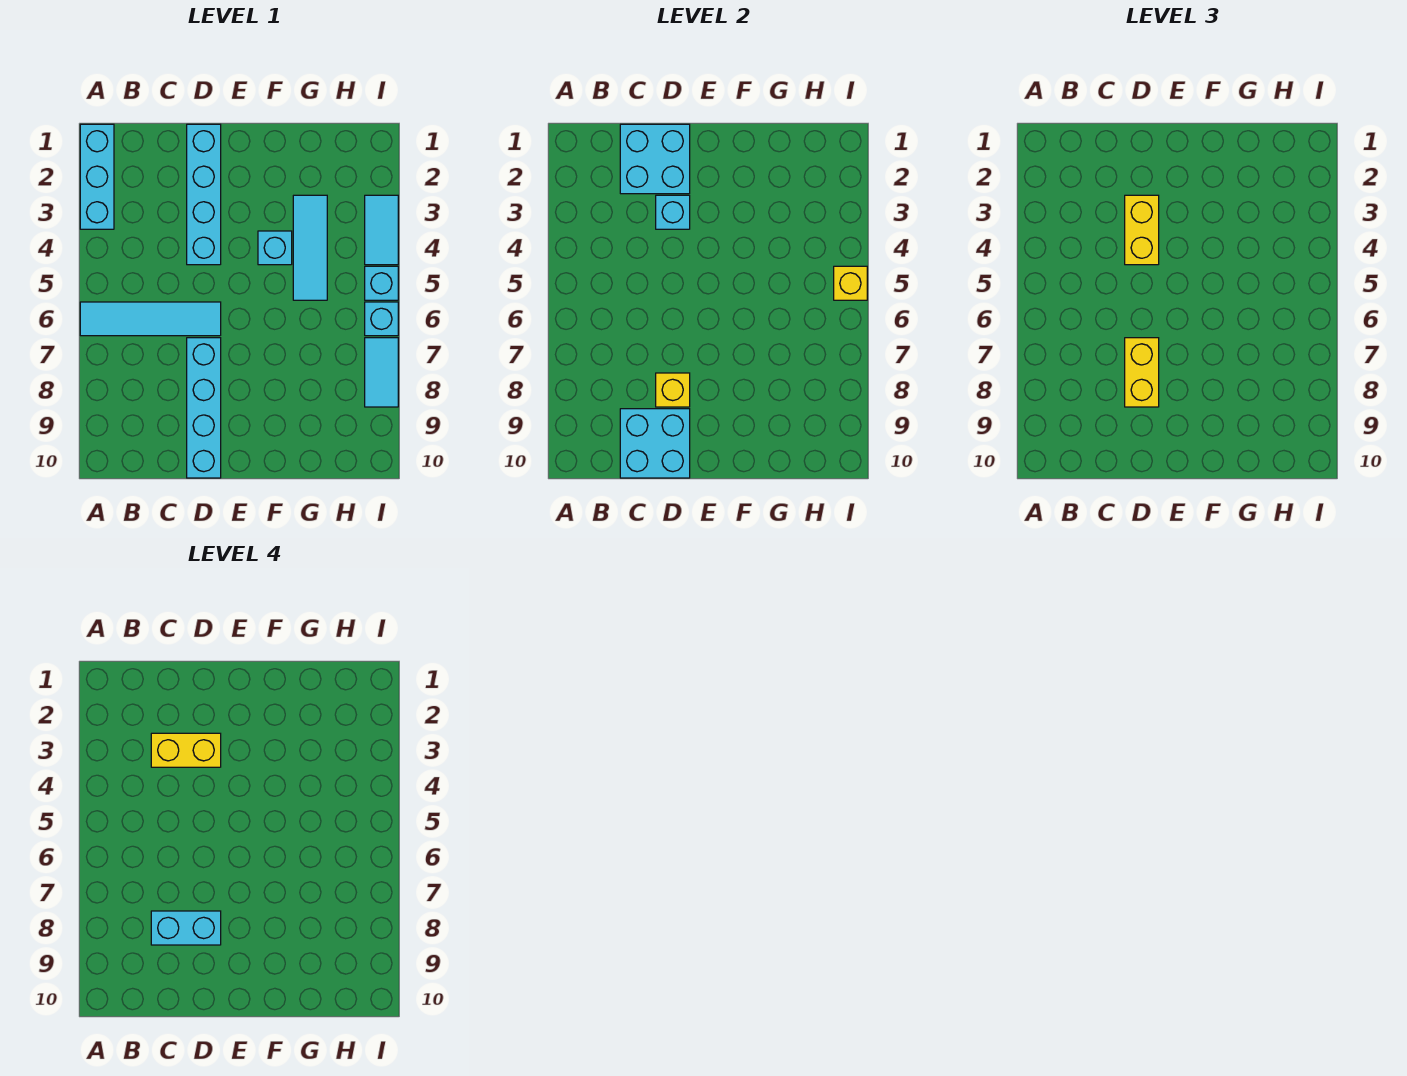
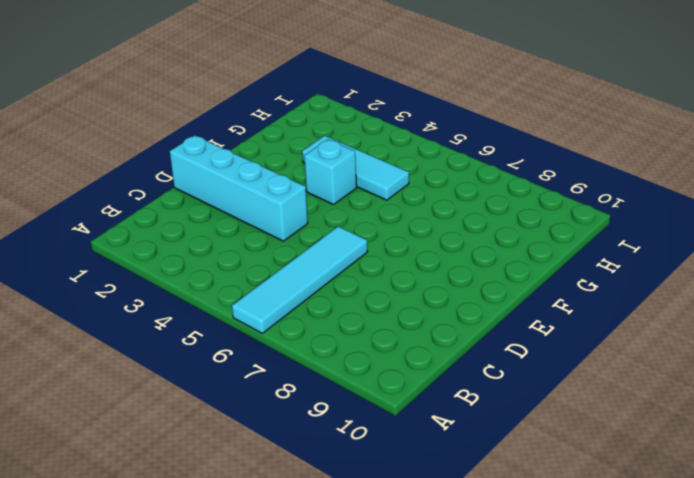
none -> cyan brick A1:A3 level 1
none -> cyan brick D7:D10 level 1
none -> cyan tile I3:I4 level 1

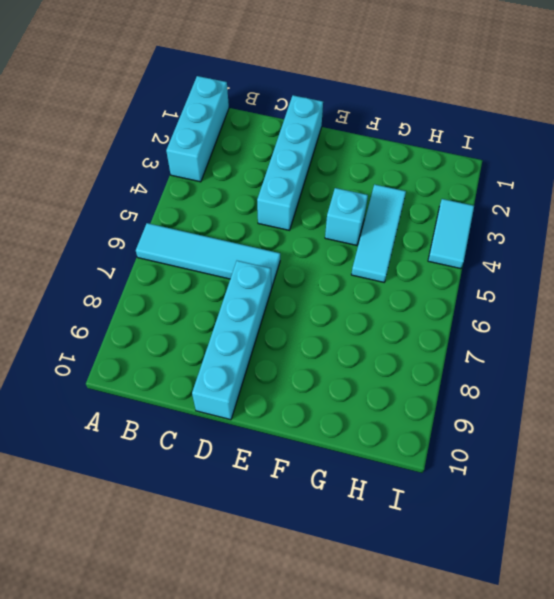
none -> cyan brick I5 level 1
none -> cyan brick I6 level 1
none -> cyan tile I7:I8 level 1

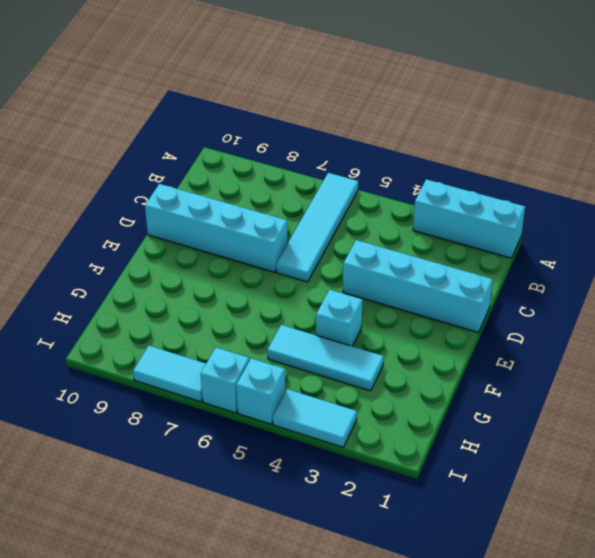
none -> cyan brick C1:D2 level 2
none -> cyan brick C9:D10 level 2
none -> cyan brick D3 level 2

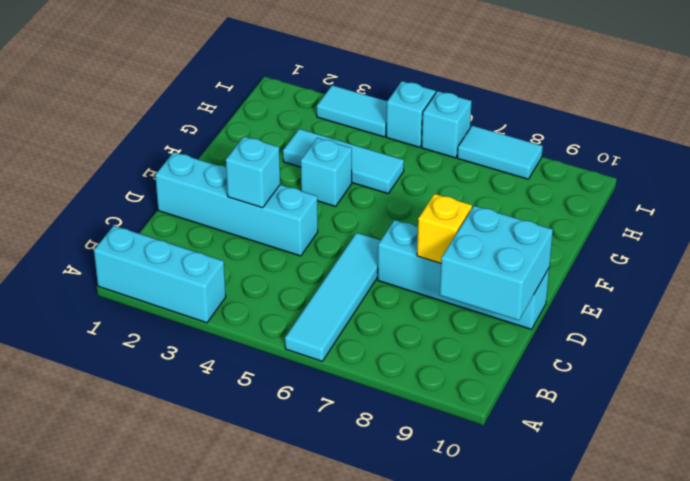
none -> cyan brick C1:D2 level 2
none -> yellow brick I5 level 2
none -> yellow brick D3:D4 level 3

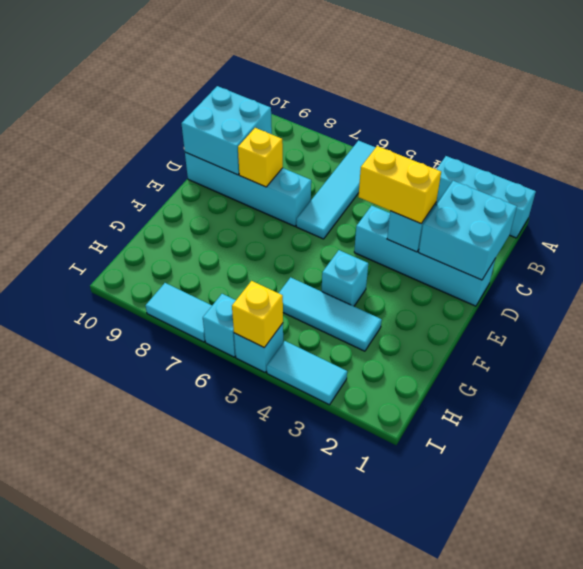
none -> yellow brick D7:D8 level 3
none -> yellow brick C3:D3 level 4
none -> cyan brick C8:D8 level 4

